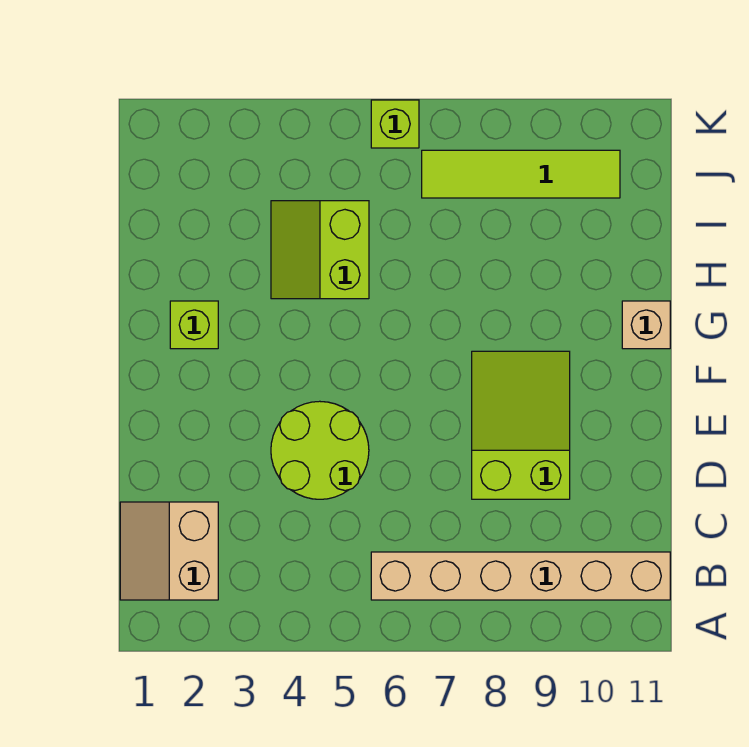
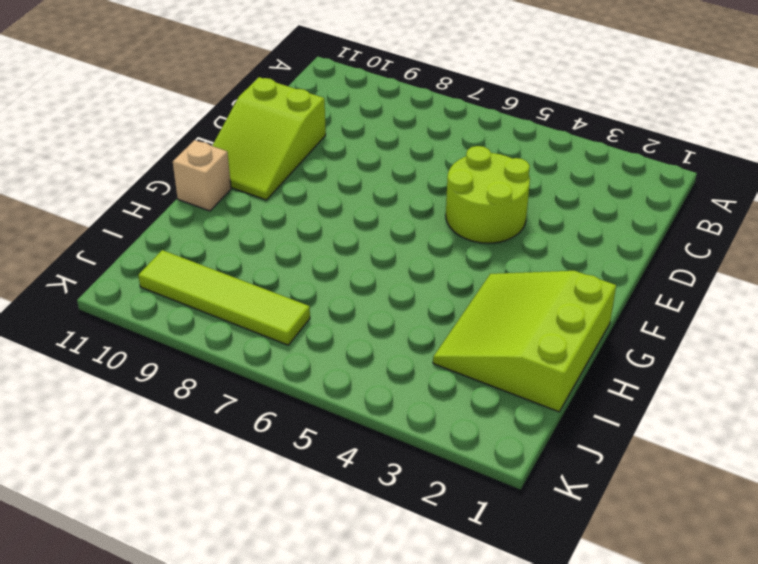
lime slope D10:F11 level 1 top D -> lime slope D8:F9 level 1 top D
lime slope G1:I3 level 1 top 1 -> lime brick G2 level 1
none -> tan slope B1:C2 level 1 top 2
none -> tan brick B6:B11 level 1

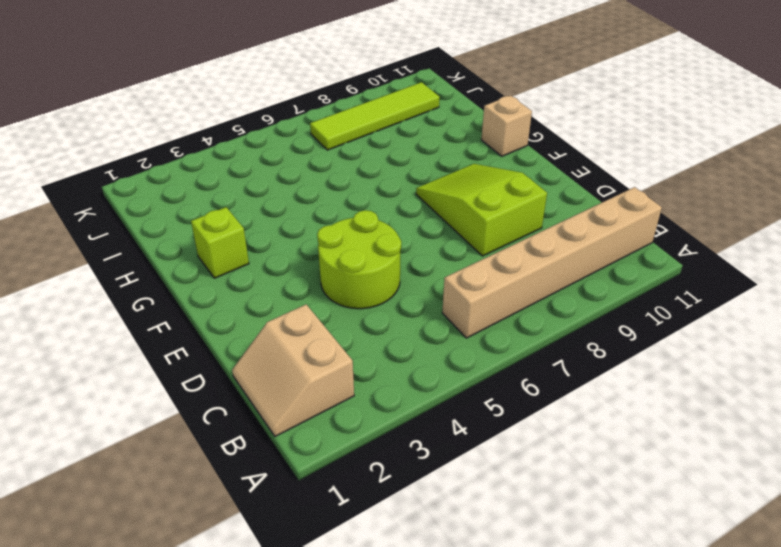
none -> lime slope H4:I5 level 1 top 5
none -> lime brick K6 level 1

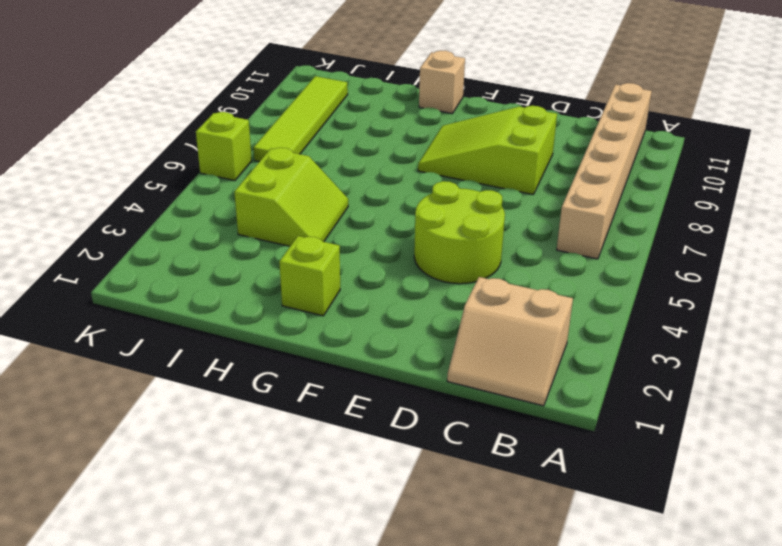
lime slope H4:I5 level 1 top I -> lime slope H4:I5 level 1 top 5

